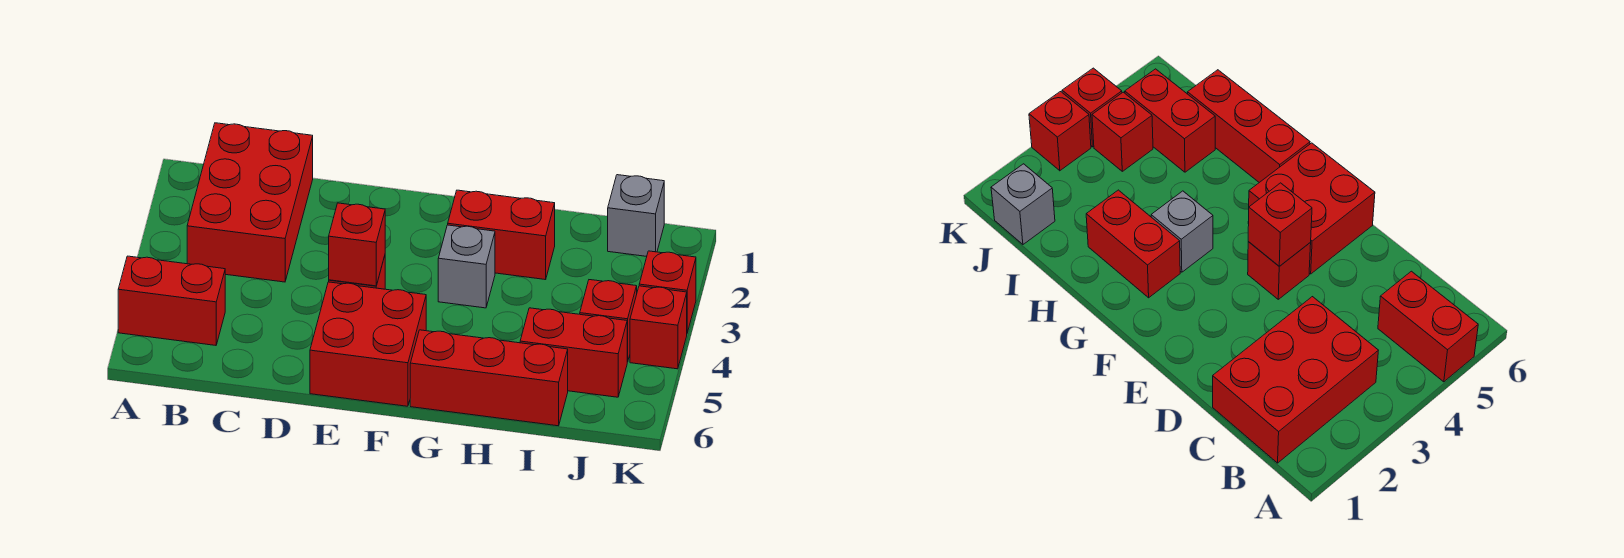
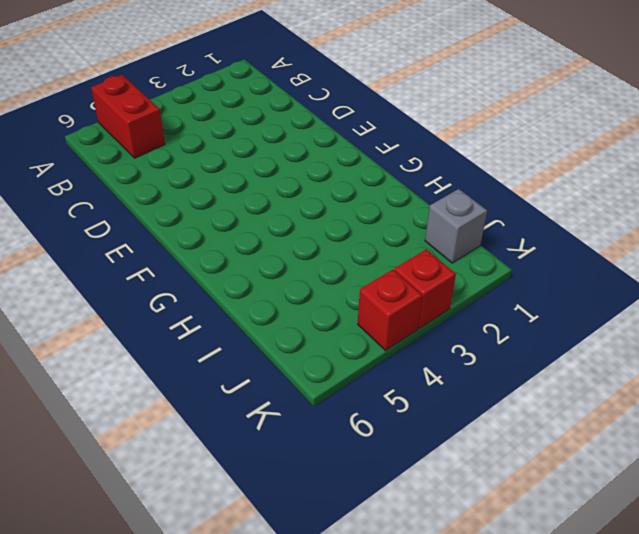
none -> red brick B1:C3 level 1
none -> red brick E4 level 1
none -> red brick E5:F6 level 1

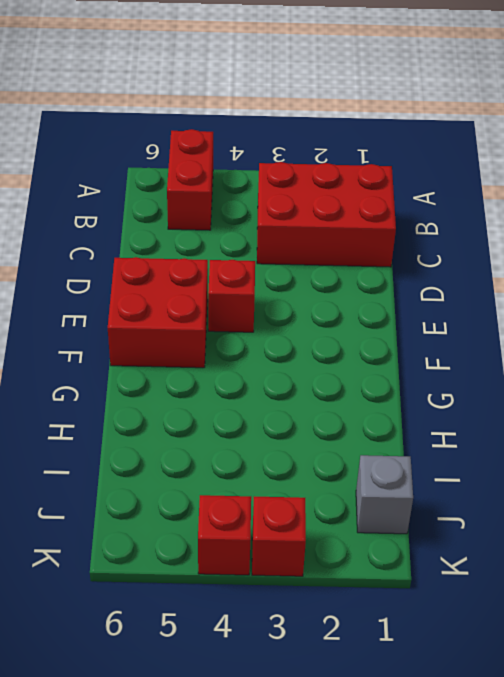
none -> red brick G2:H2 level 1
none -> grey brick G3 level 1
none -> red brick G6:I6 level 1

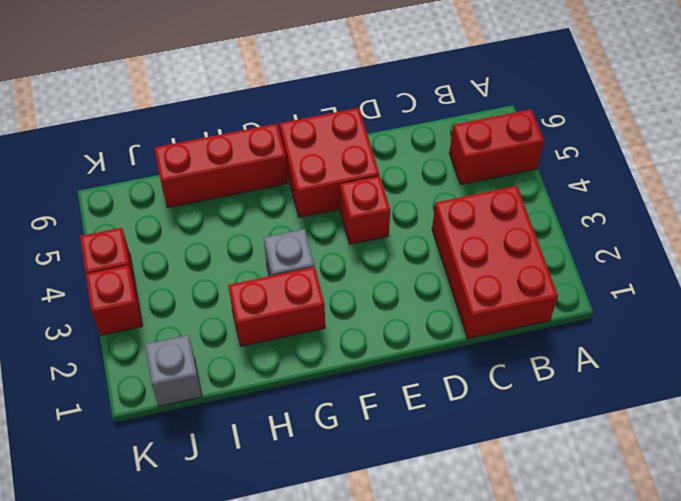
none -> red brick I5:J5 level 1
none -> red brick J4 level 1
none -> red brick E4 level 2

